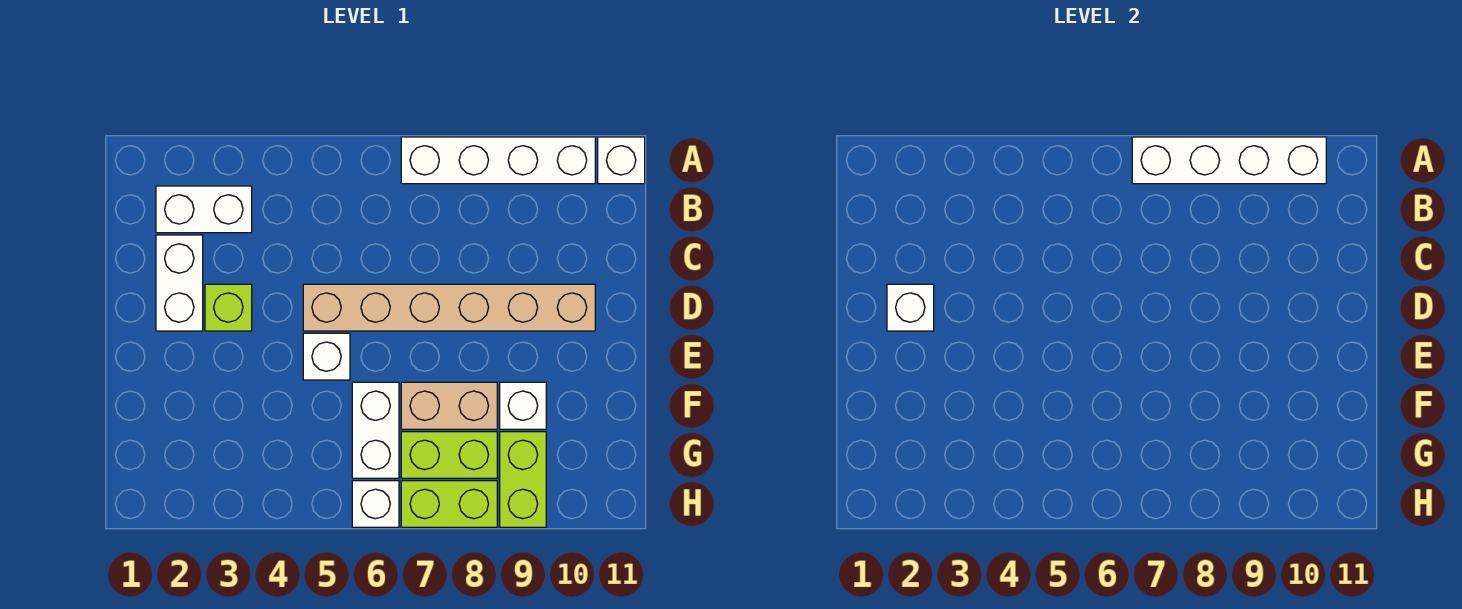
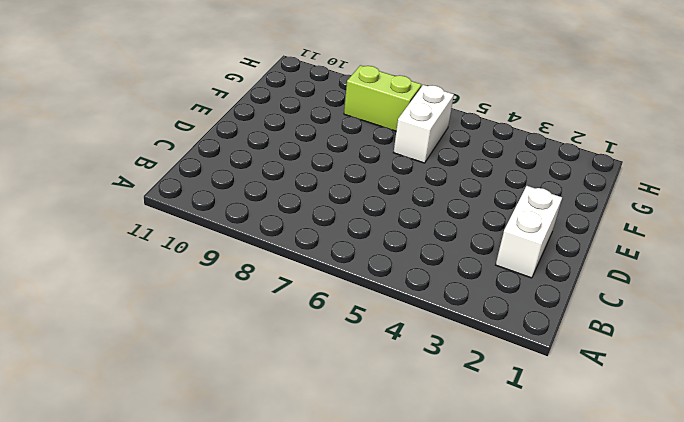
none -> white brick A7:A10 level 1
none -> white brick A11 level 1
none -> white brick B2:B3 level 1

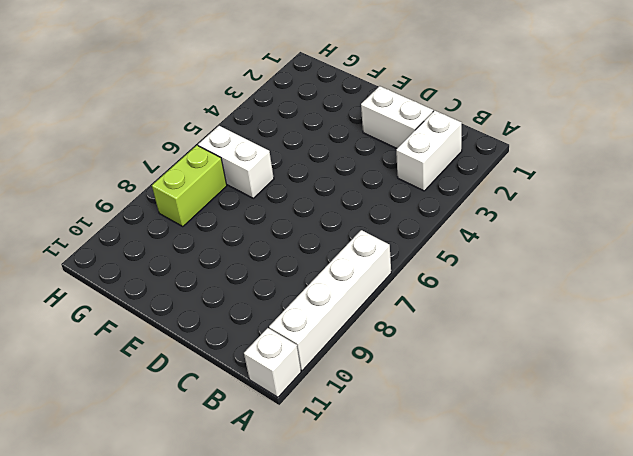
none -> lime brick D3 level 1
none -> tan brick D5:D10 level 1
none -> white brick E5 level 1

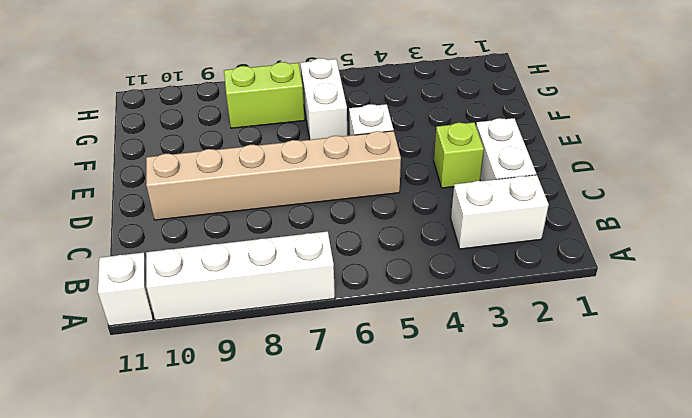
none -> tan brick F7:F8 level 1
none -> white brick F9 level 1
none -> lime brick G9:H9 level 1

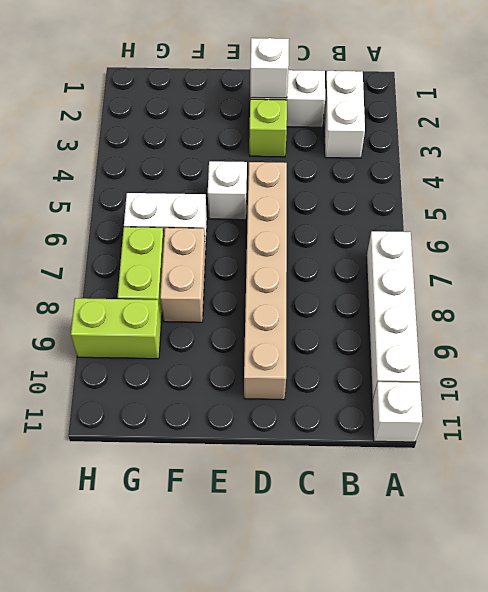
none -> white brick F9 level 1
none -> white brick H6 level 1
none -> lime brick H7:H8 level 1

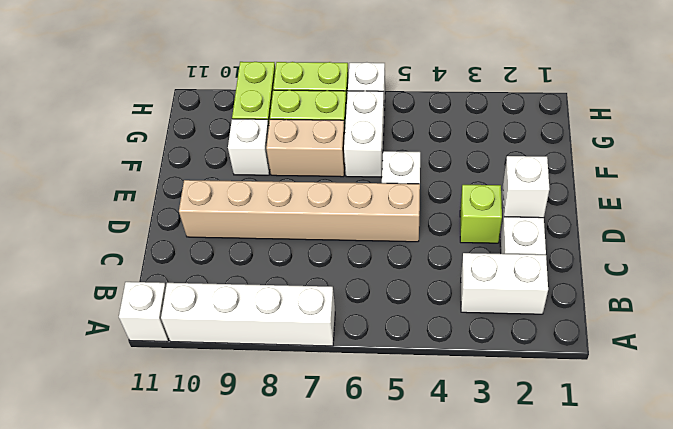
none -> white brick A7:A10 level 2

